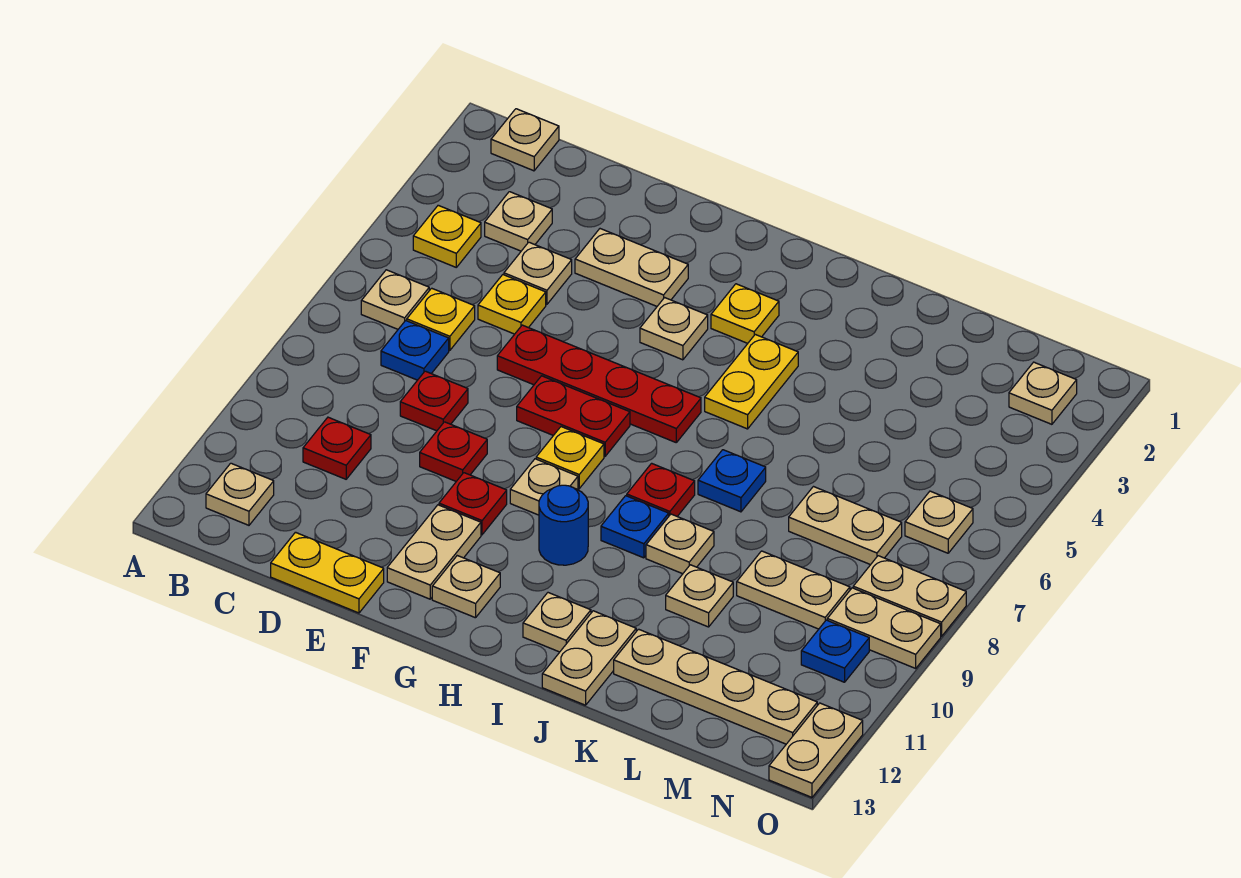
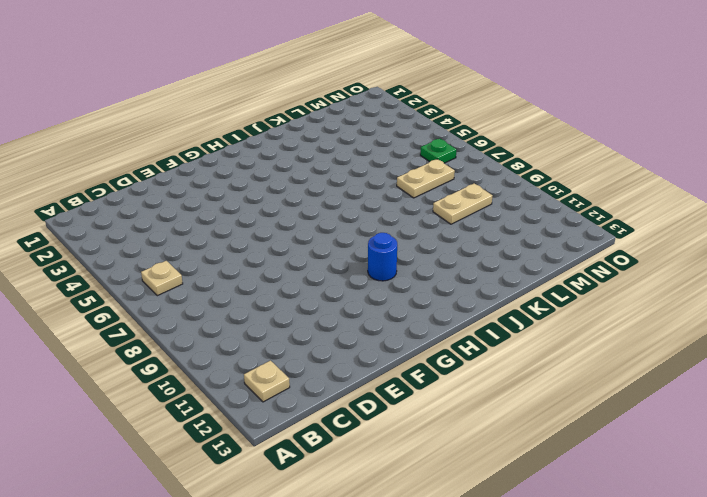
green plate N6 level 1 -> tan plate N6 level 1
none -> tan plate B1 level 1
none -> yellow plate B4 level 1
none -> tan plate C3 level 1
none -> yellow plate C6 level 1

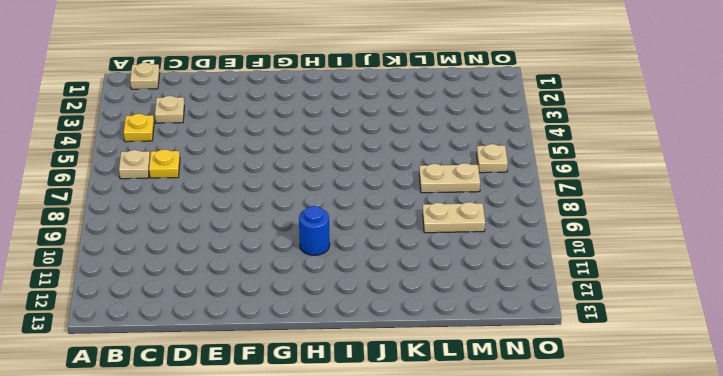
none -> tan plate B12 level 1
none -> blue plate C7 level 1
none -> red plate C10 level 1
none -> tan plate D4 level 1

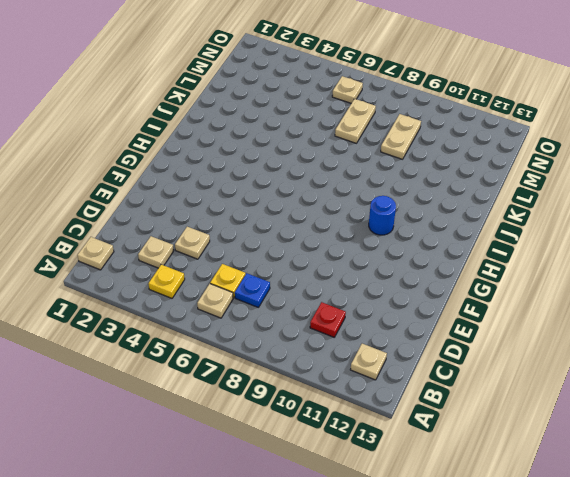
none -> yellow plate D5 level 1
none -> red plate D8 level 1
none -> yellow plate D13:E13 level 1
none -> tan plate E3:F3 level 1

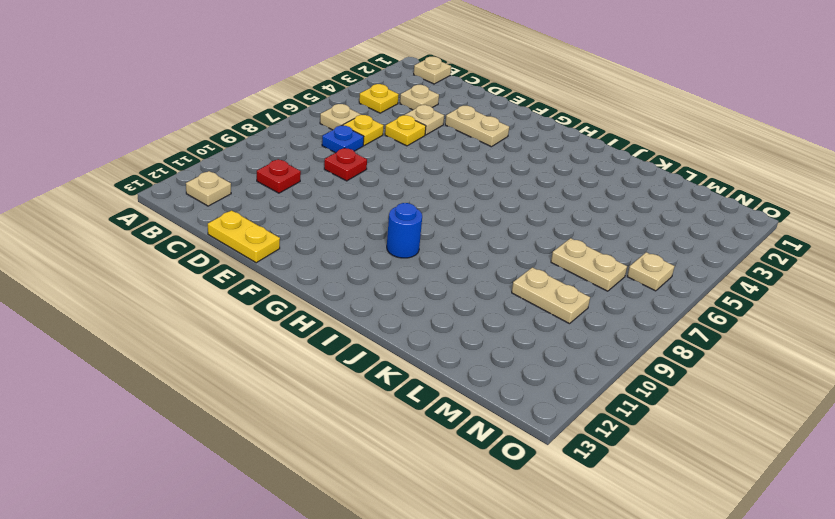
none -> red plate E6:H6 level 1
none -> red plate E9 level 1
none -> red plate F7:G7 level 1
none -> red plate F10 level 1

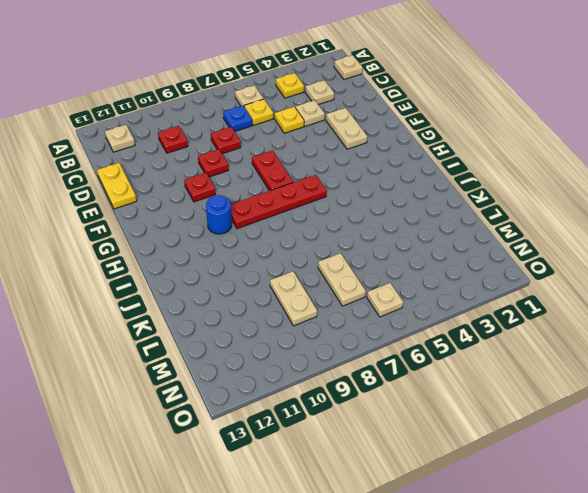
red plate H6:H9 level 1 -> red plate E6:H6 level 1
none -> tan plate F11:F12 level 1
none -> tan plate G4 level 1
none -> yellow plate G8 level 1
none -> tan plate G9 level 1

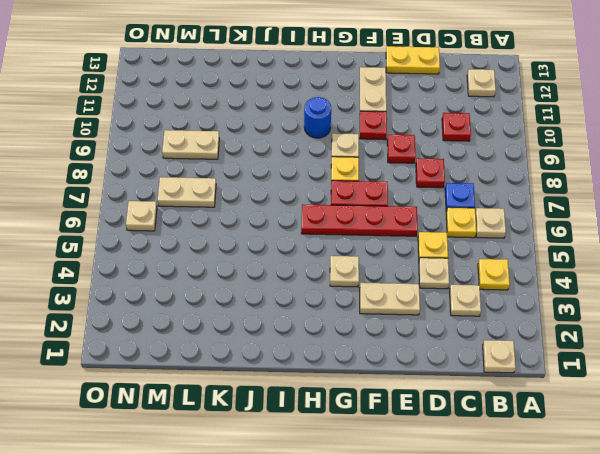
none -> tan plate G12 level 1
none -> yellow plate H3 level 1
none -> yellow plate I4:I5 level 1
none -> red plate I8 level 1

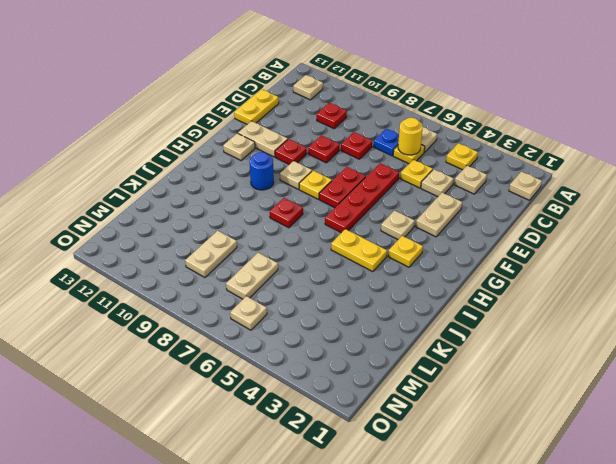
yellow round brick C6 level 2 -> none
none -> blue plate I9 level 1
none -> tan plate I12 level 1
none -> blue plate J7 level 1
none -> tan plate J9 level 1

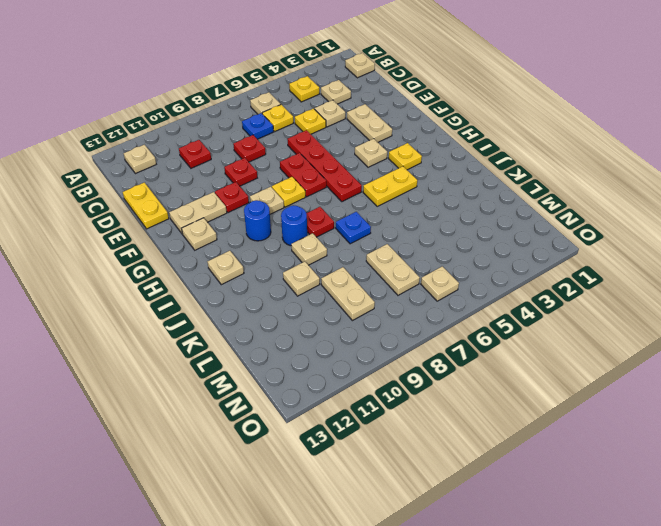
blue round brick I9 level 1 -> blue plate I9 level 1
none -> tan plate J12:J13 level 1
none -> tan plate K12:N12 level 1
none -> tan plate N2 level 1
none -> tan plate N8:O8 level 1

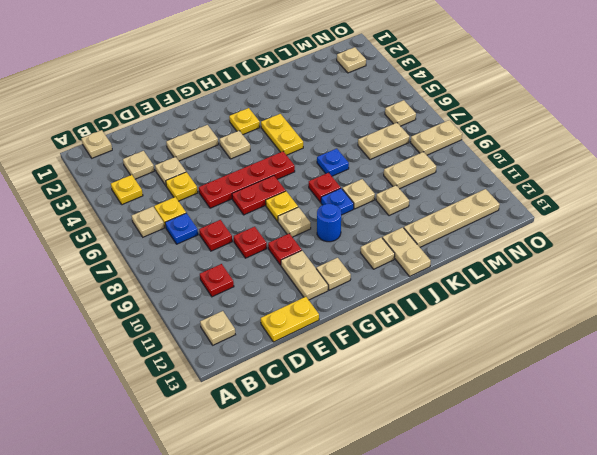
none -> tan plate N9:O9 level 1
none -> blue plate N10 level 1
none -> tan plate O12:O13 level 1

